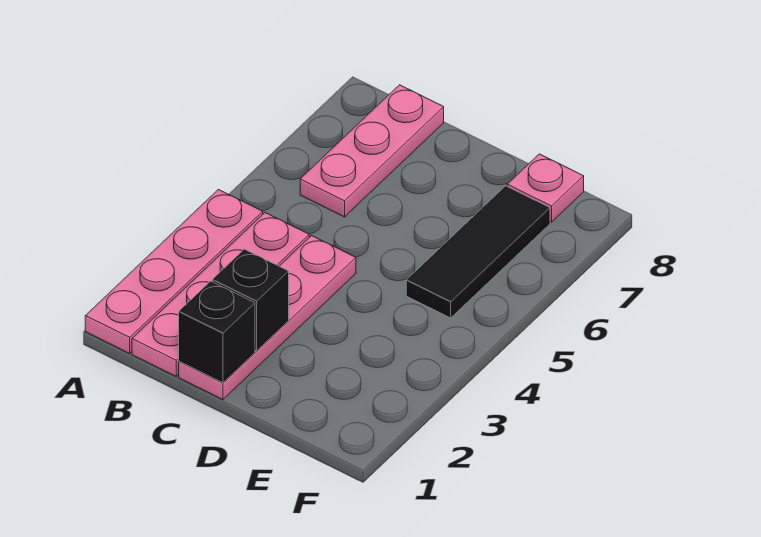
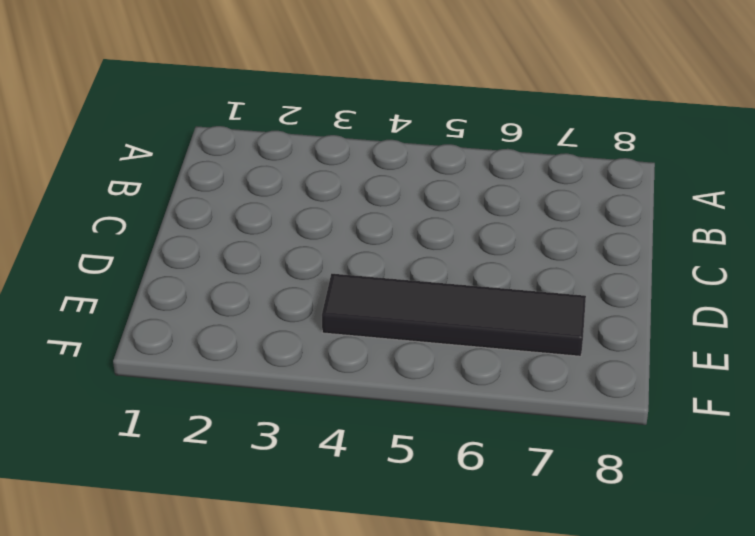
black tile E4:E7 level 1 -> black tile E5:E7 level 1
none -> pink plate A1:A4 level 1
none -> pink plate B1:B4 level 1

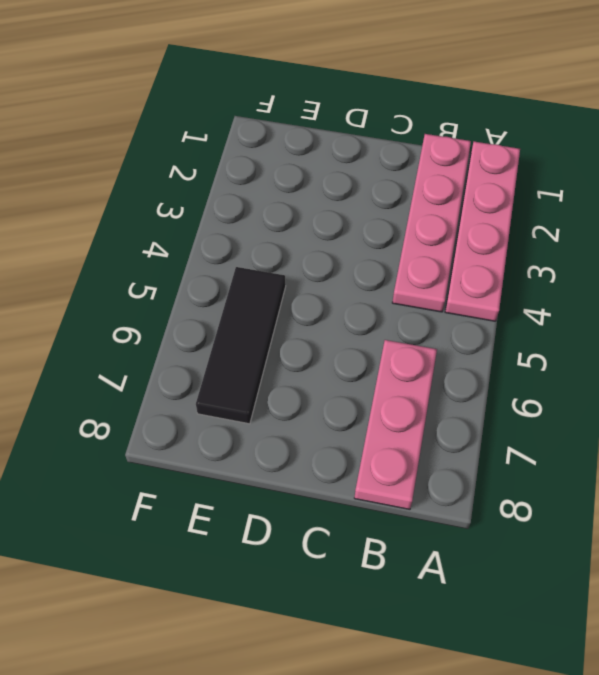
none -> pink plate C1:C4 level 1
none -> pink plate E8 level 1

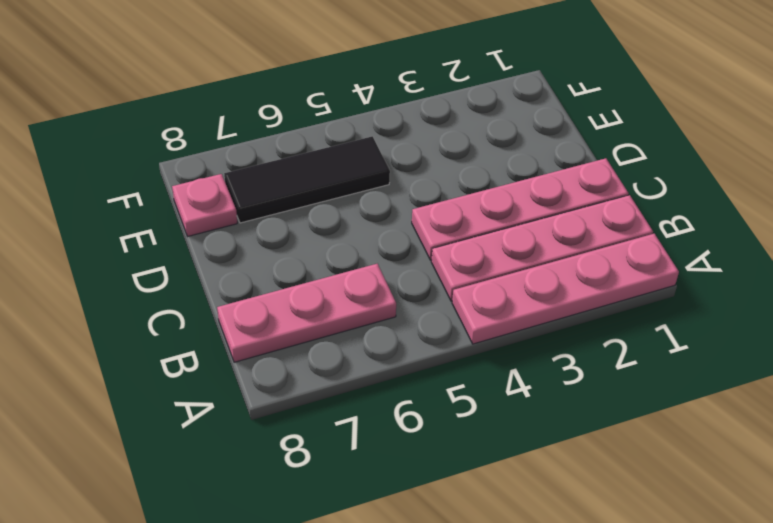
none -> black brick C1 level 2
none -> black brick C2 level 2

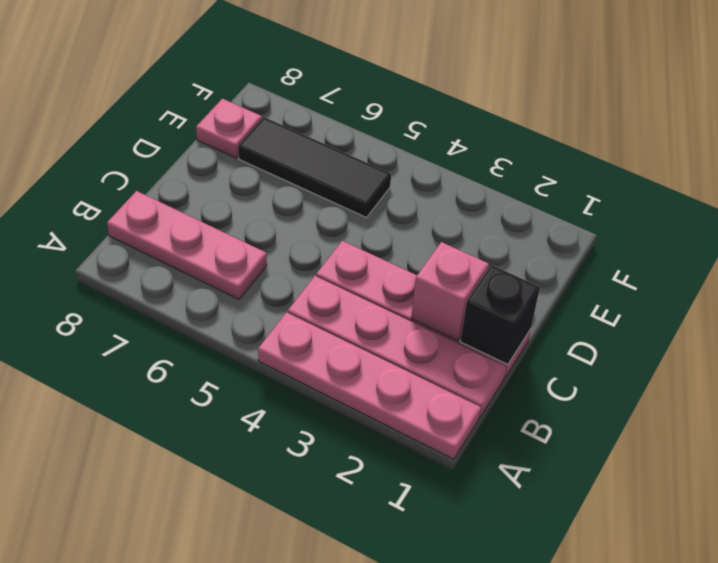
pink brick C2 level 2 -> black brick C2 level 2

